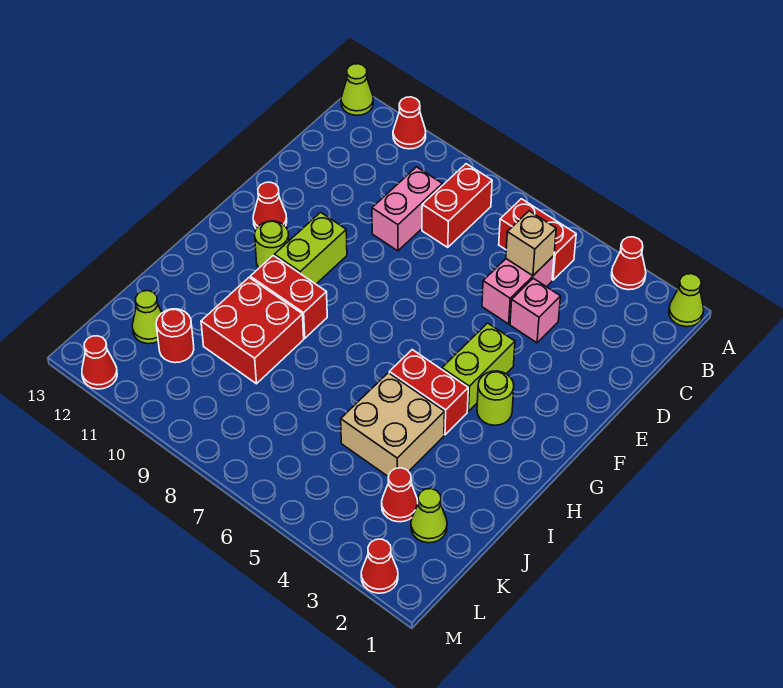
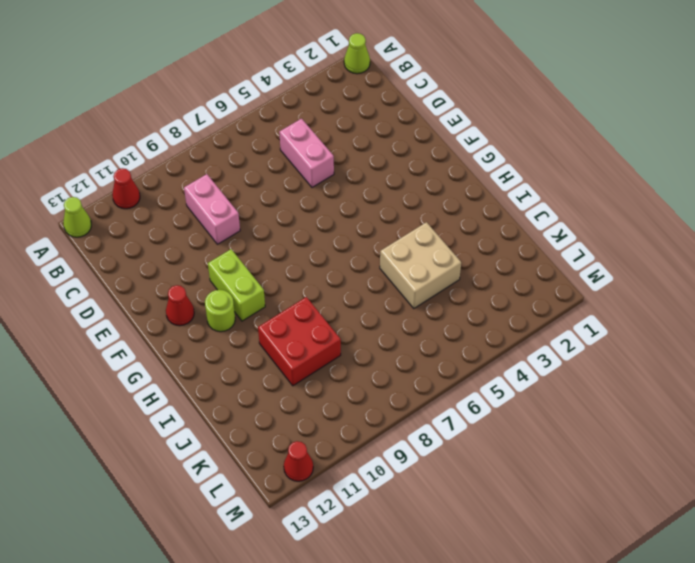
none -> red cone A3 level 1
none -> red brick B5:B6 level 1
none -> red brick B8:C8 level 1

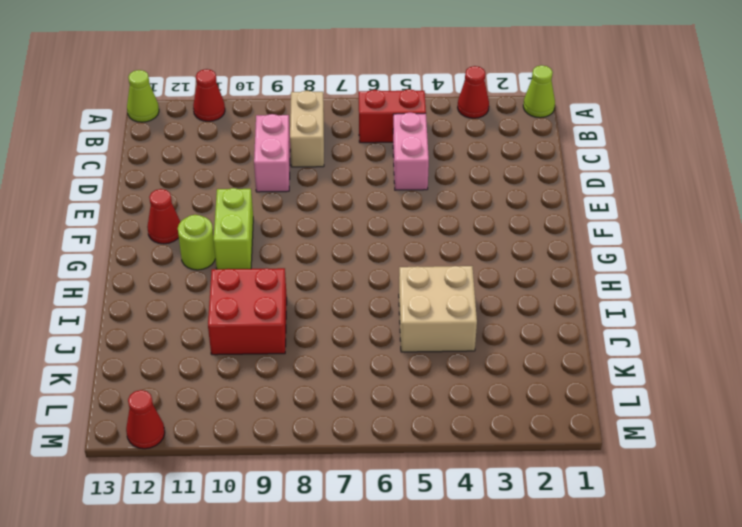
tan brick B8:C8 level 1 -> red brick B8:C8 level 1
none -> pink brick D4 level 1
none -> lime brick F4:G4 level 1
none -> lime round brick G3 level 1

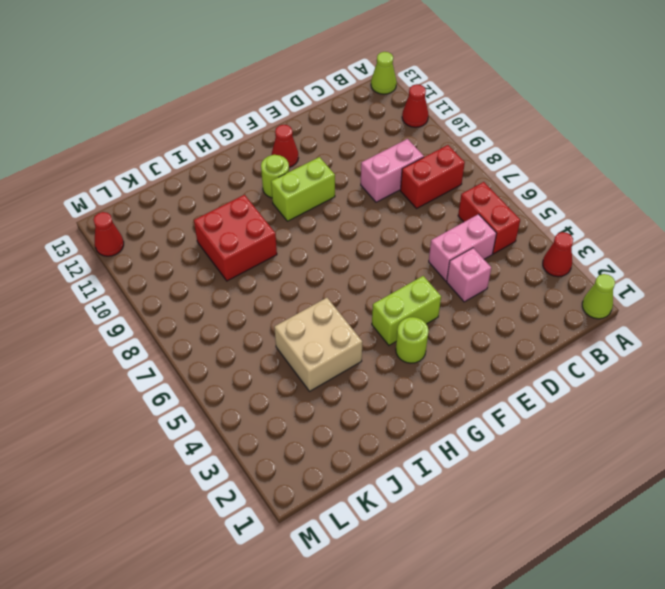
none -> red brick H4:H5 level 1
none -> red brick H9:H10 level 1
none -> lime cone K2 level 1

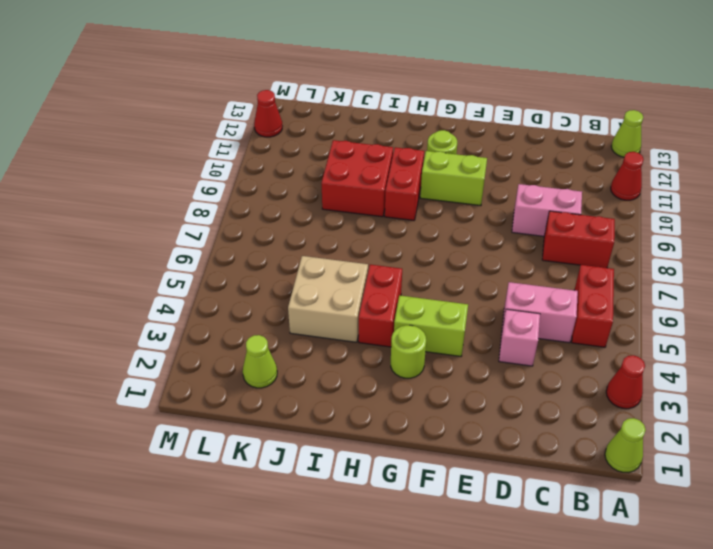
none -> red cone F12 level 1
none -> red cone K3 level 1
none -> red round brick K11 level 1

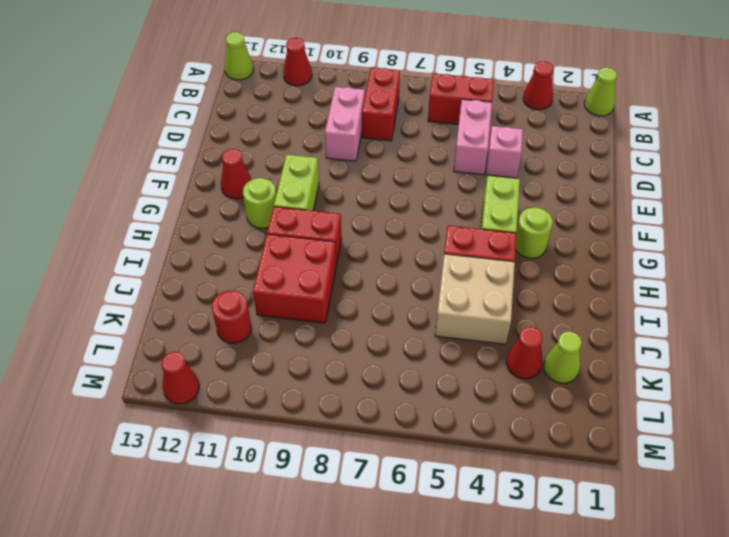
none -> lime cone K12 level 1
none -> red cone M2 level 1
none -> tan brick C5 level 2

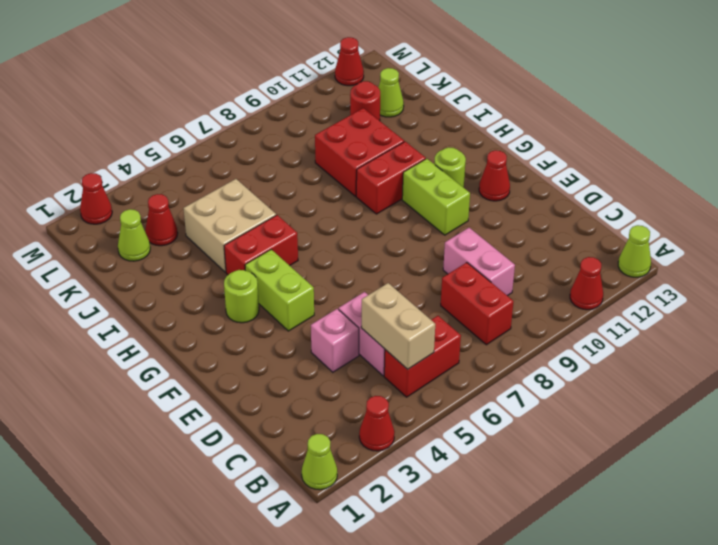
tan brick B5:C5 level 2 -> tan brick C5 level 2

